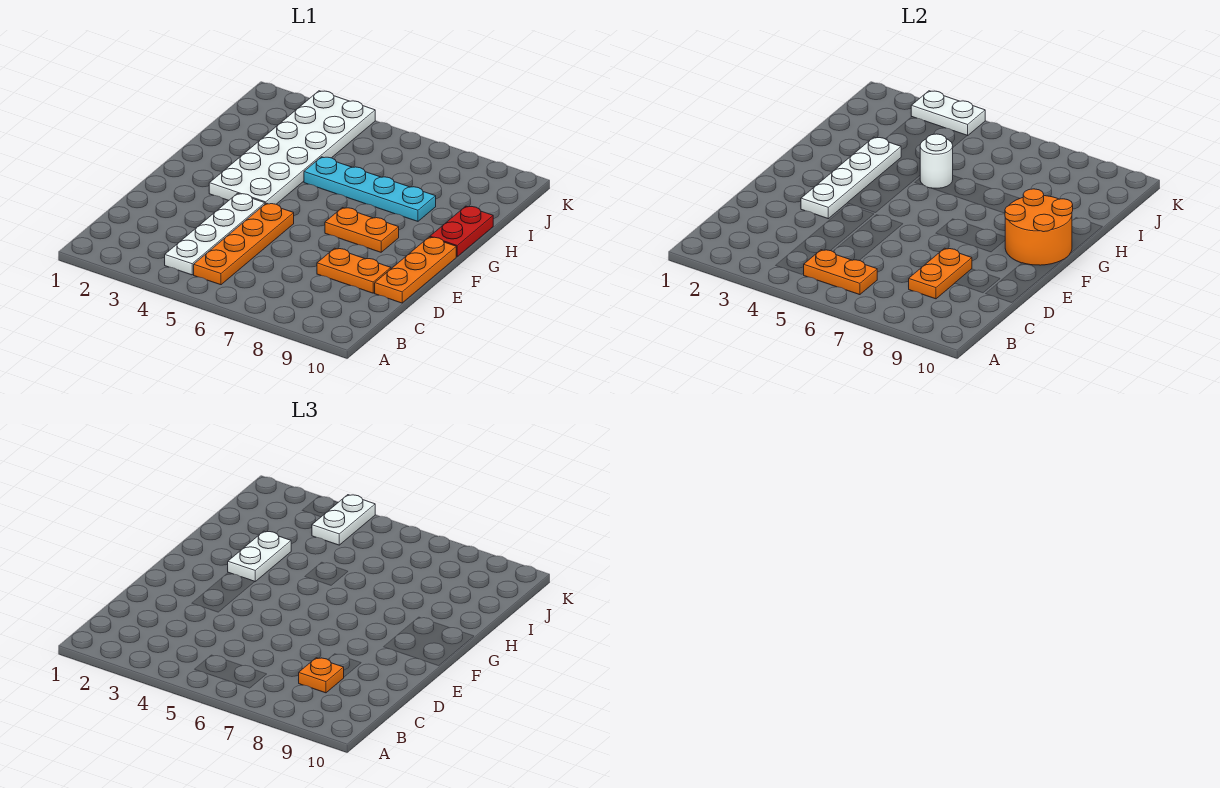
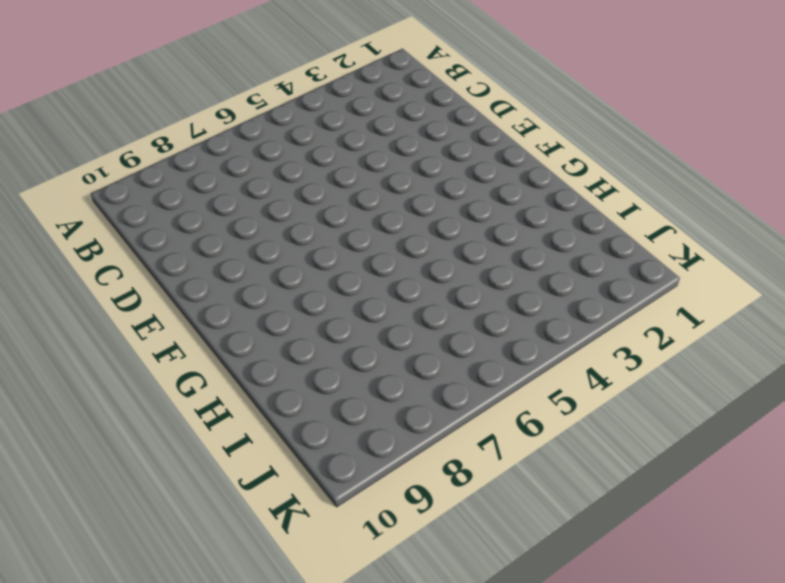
none -> white plate B4:E4 level 1
none -> orange plate B5:E5 level 1
none -> orange plate D8:D9 level 1

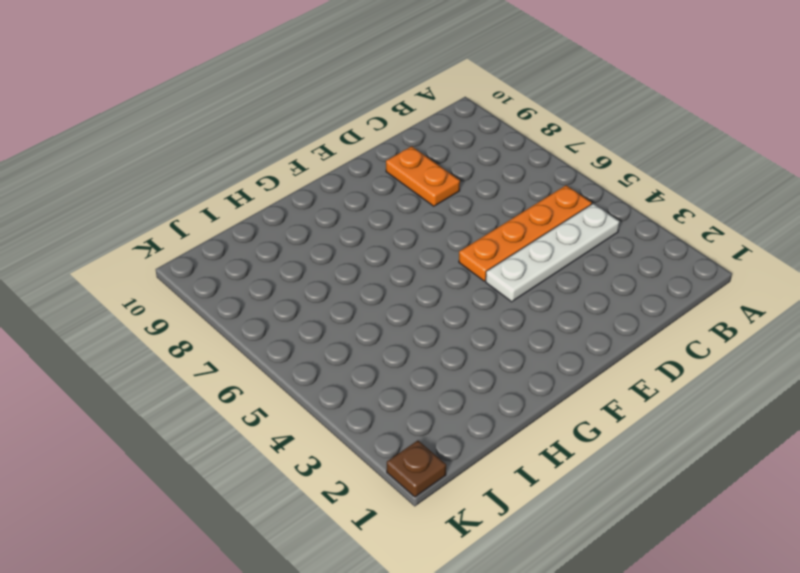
brown plate K1 level 1 -> none
none -> orange plate D10:F10 level 1
none -> white plate F3:K4 level 1
none -> orange plate F7:F8 level 1

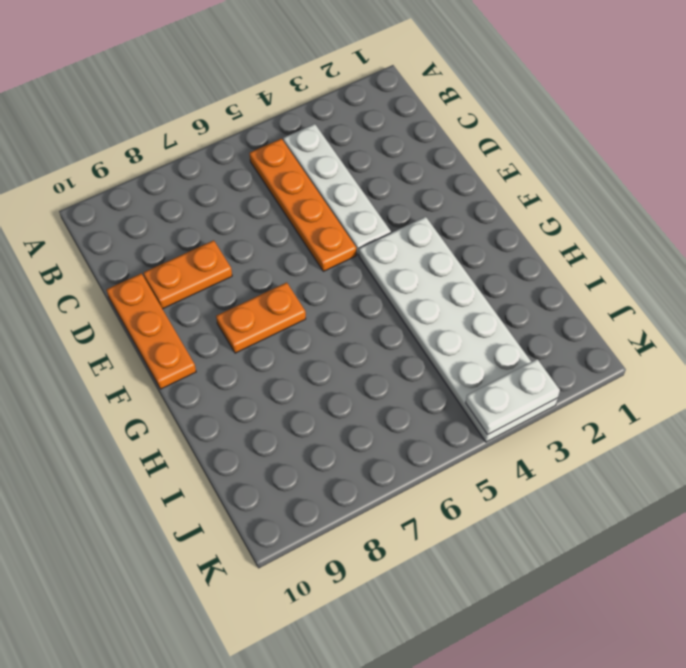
none -> red plate G10:H10 level 1
none -> cyan plate H5:H8 level 1
none -> orange plate B5:B6 level 2

